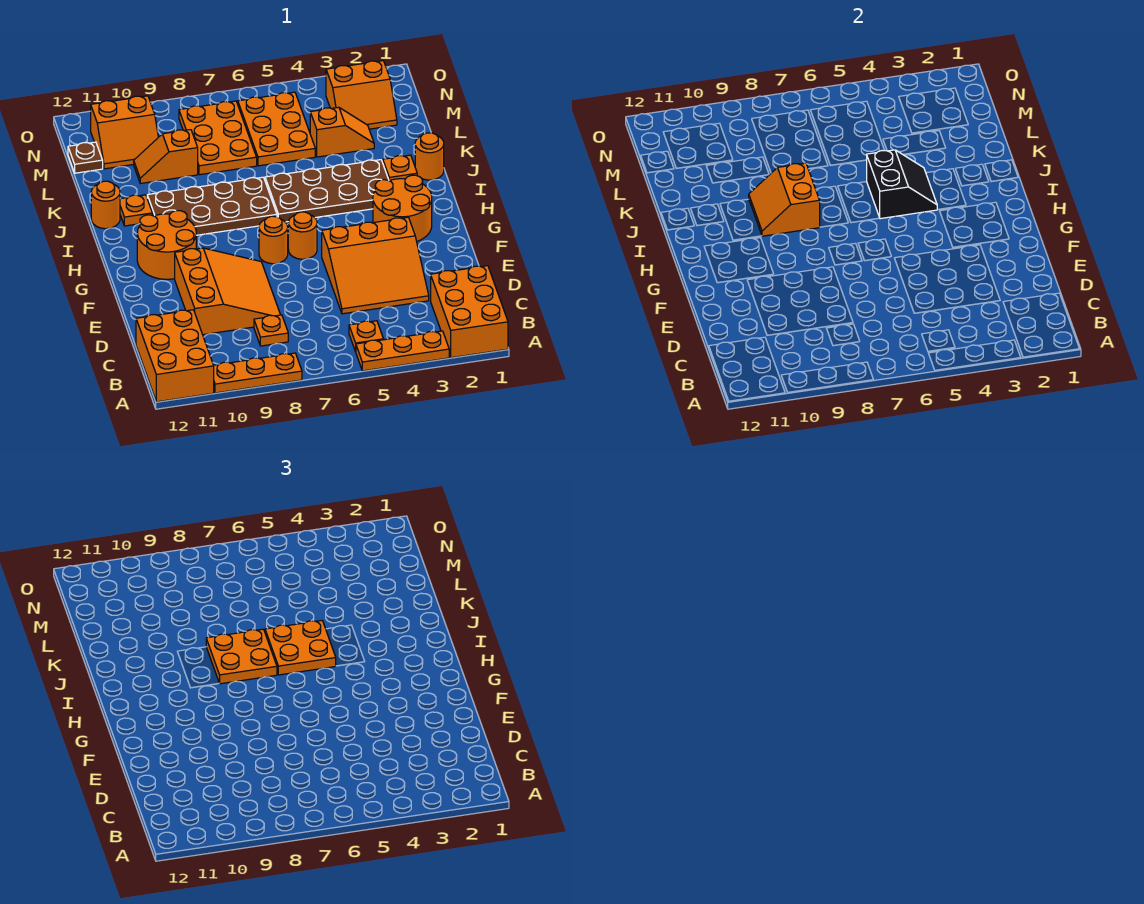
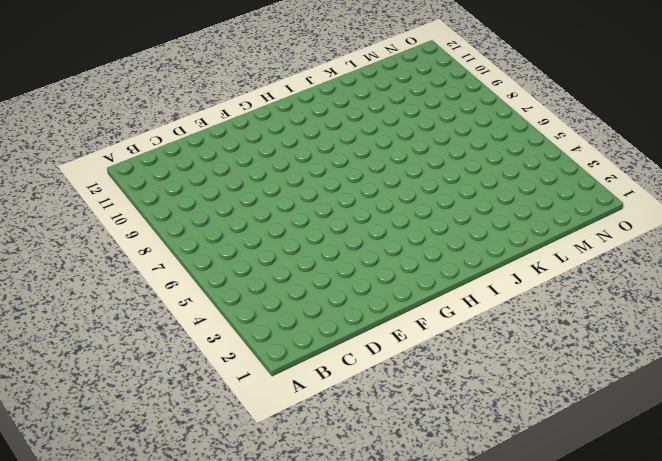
none -> orange brick A1:C2 level 1
none -> orange plate A3:A5 level 1
none -> orange plate A8:A10 level 1

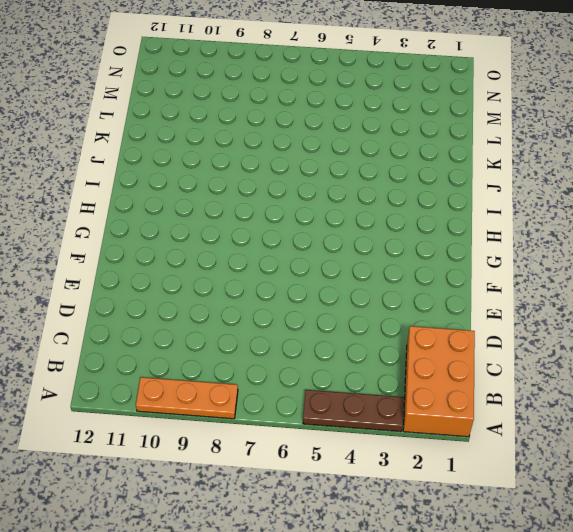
brown plate A3:A5 level 1 -> orange plate A3:A5 level 1
none -> orange brick A11:C12 level 1
none -> orange plate B5 level 1
none -> orange plate C8 level 1

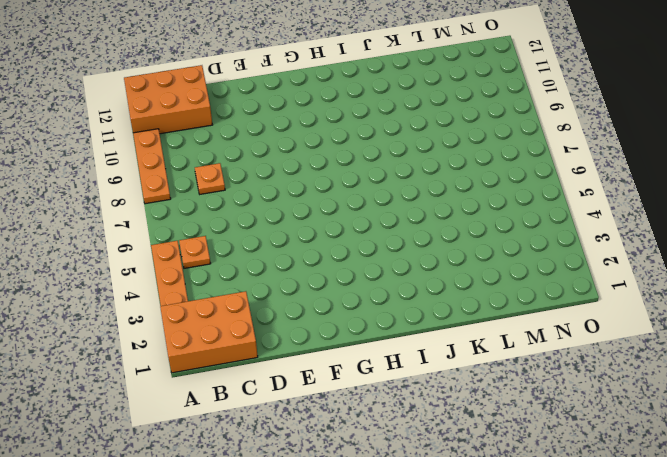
none -> orange slope D3:F5 level 1 top F
none -> orange slope D8:F10 level 1 top 10
none -> orange round brick G2:H3 level 1

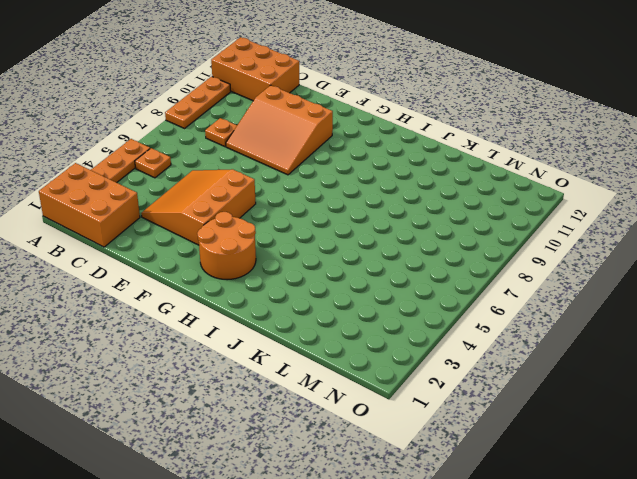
none -> orange round brick G6 level 1
none -> orange round brick G7 level 1
none -> orange round brick G10:H11 level 1

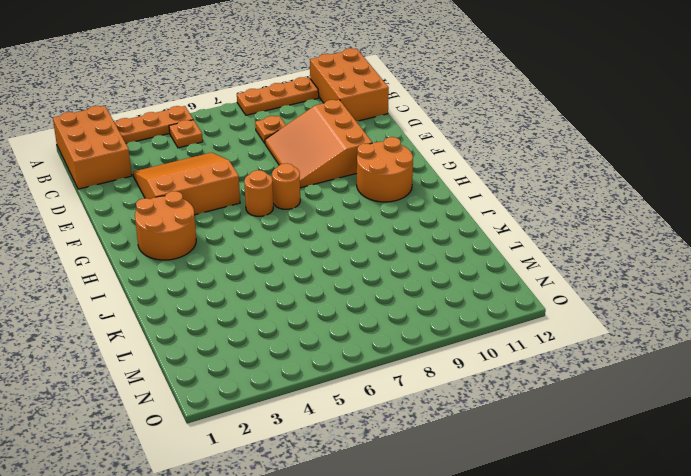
none -> brown plate I3:J6 level 1
none -> brown plate I7:J10 level 1
none -> orange round brick J1 level 1

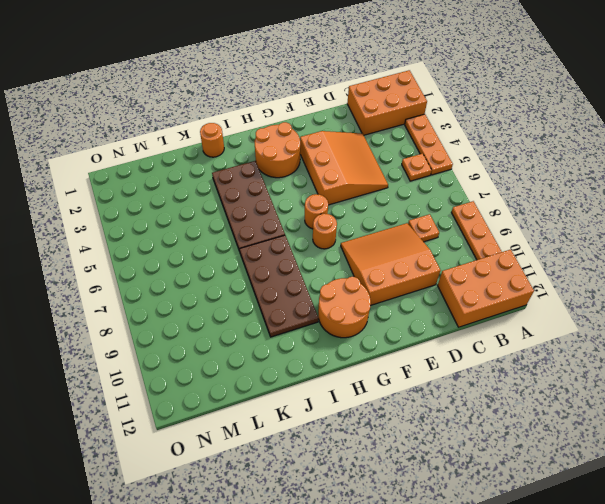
none -> orange plate J2 level 1
none -> orange plate J11 level 1
none -> orange round brick J12 level 1

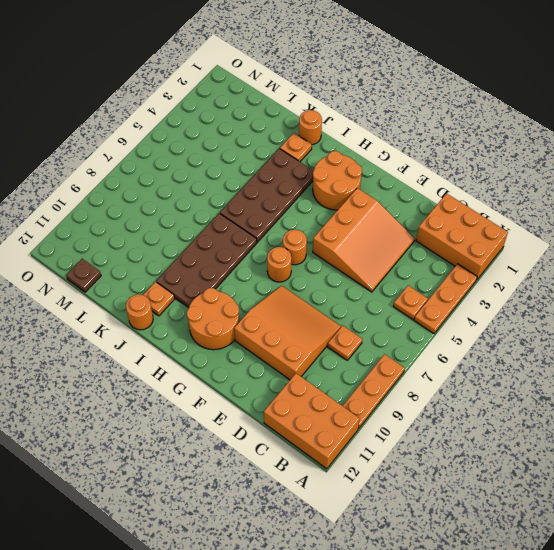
none -> orange slope L3:L4 level 1 top 4
none -> orange plate L5:N6 level 1
none -> orange plate L7:N8 level 1

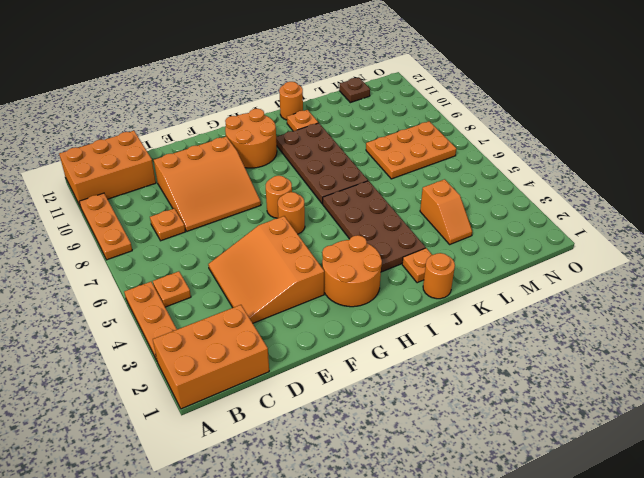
none -> orange plate L5:N6 level 1
none -> orange slope L9:L10 level 1 top 9
none -> orange slope M2:N3 level 1 top N

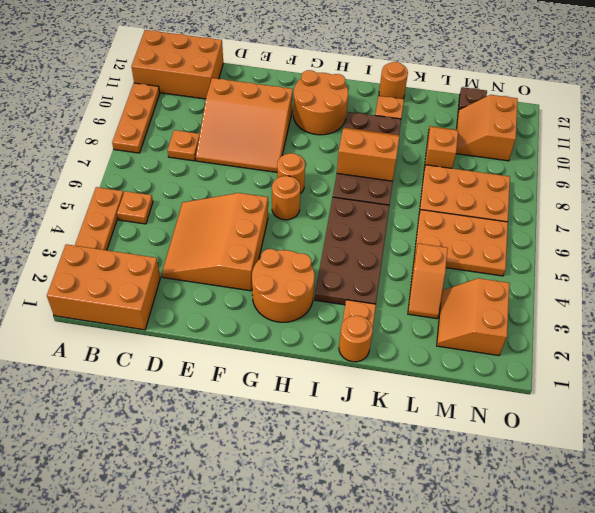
none -> black slope I4:J5 level 2 top 5
none -> orange plate I5:J6 level 3
none -> orange plate I7:J8 level 3

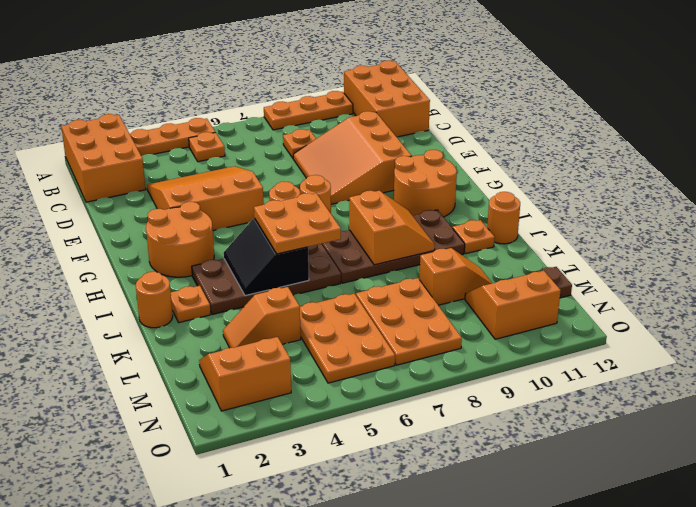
none -> orange plate I7:J8 level 3

